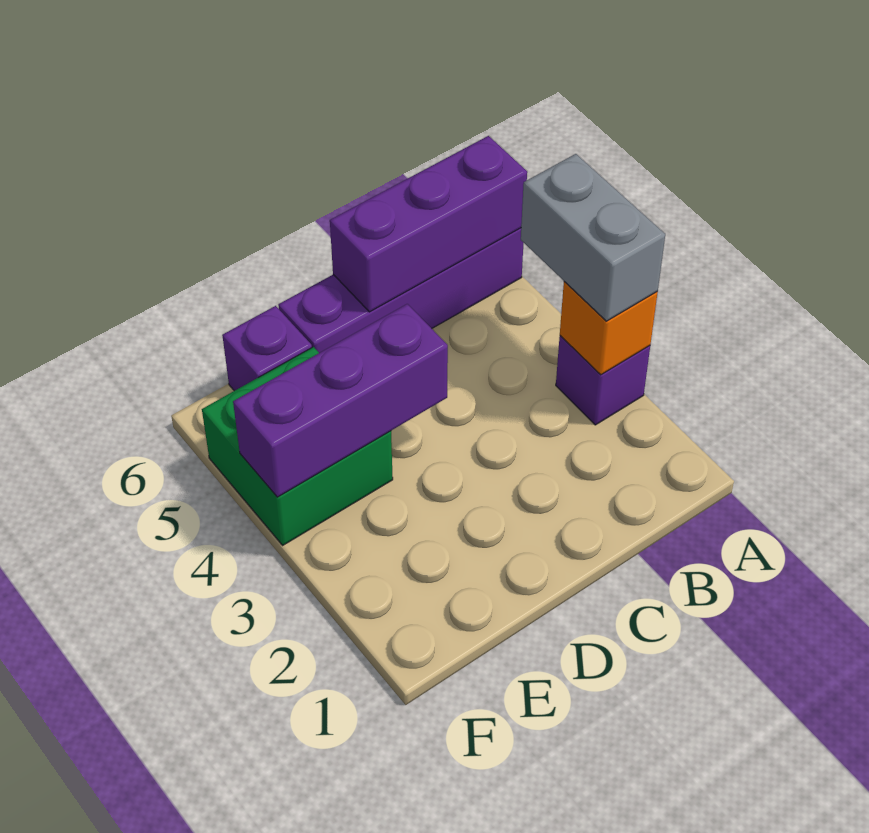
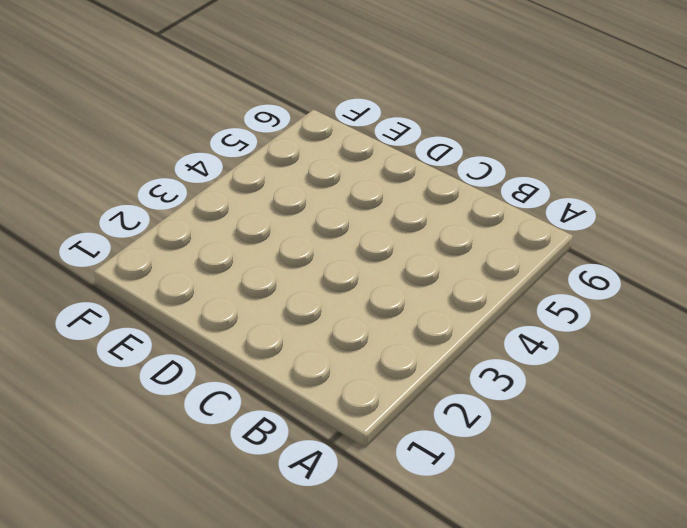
none -> purple brick A3 level 1
none -> purple brick A6:D6 level 1

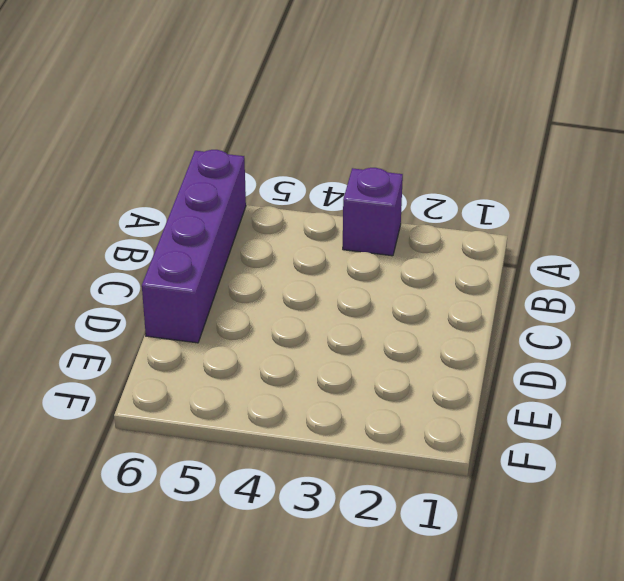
none -> green brick E4:F5 level 1
none -> purple brick E6 level 1

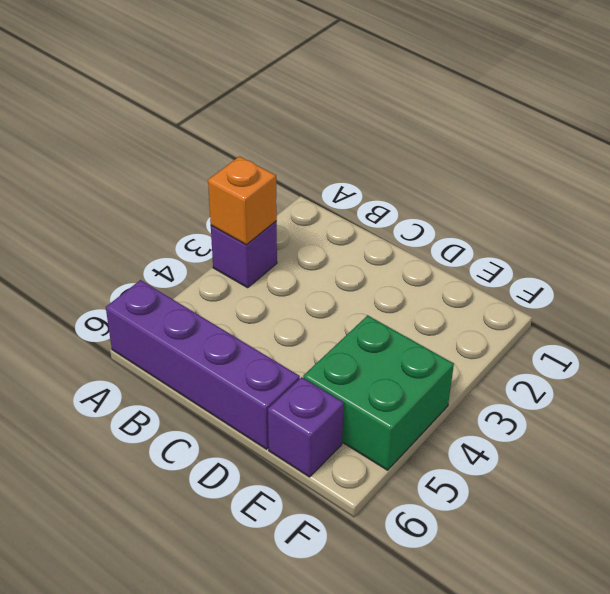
none -> purple brick A6:C6 level 2
none -> purple brick D4:F4 level 2

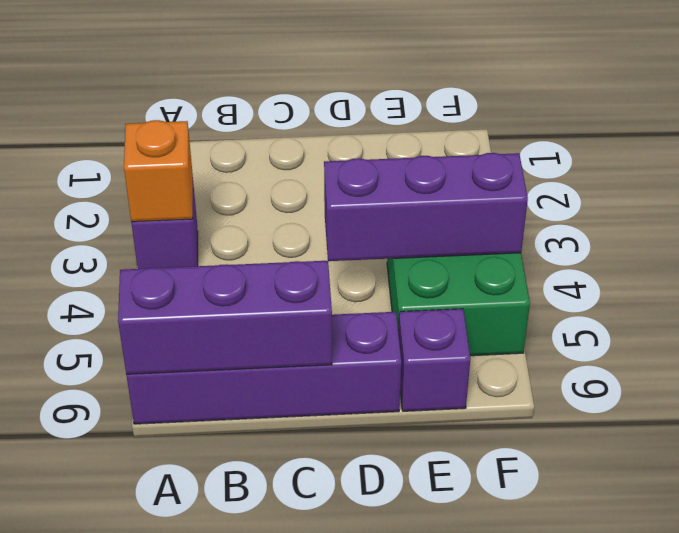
none -> grey brick A3:A4 level 3

